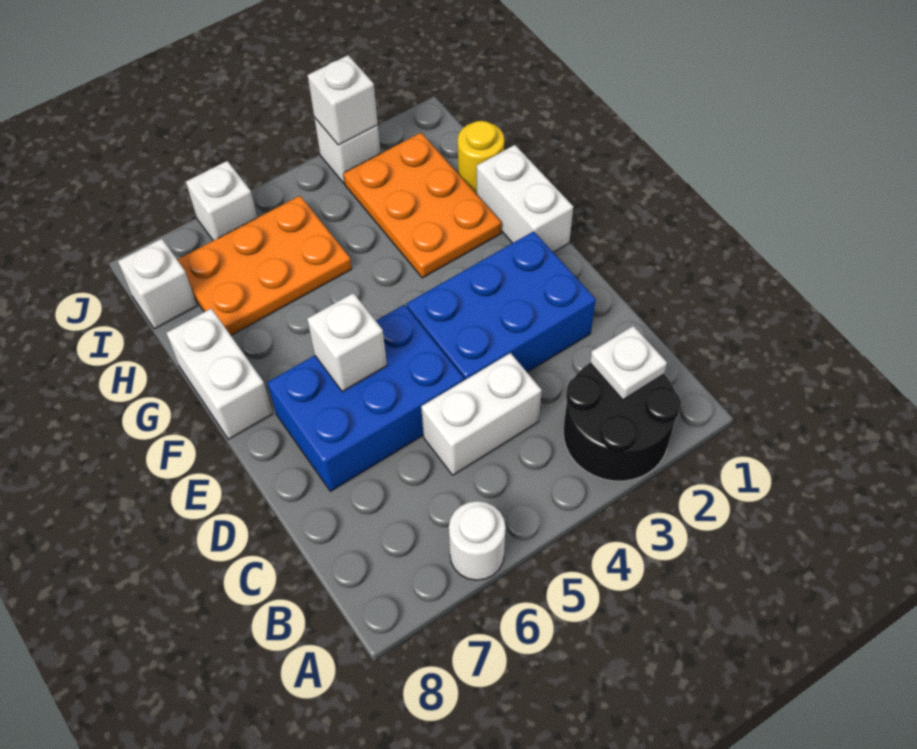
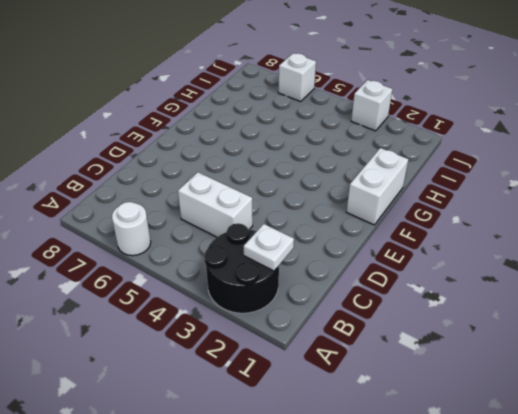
none -> blue brick D2:E4 level 1
none -> blue brick D5:E7 level 1
none -> white brick F8:G8 level 1

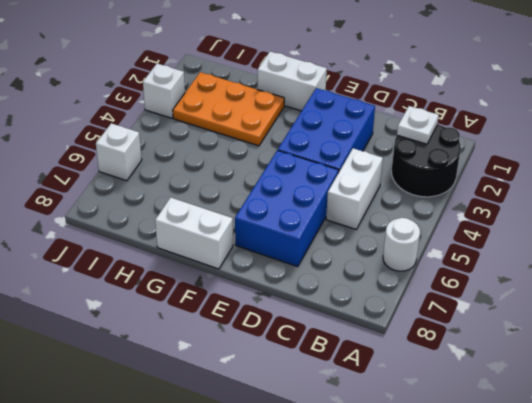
none -> yellow round brick H1 level 1
none -> orange plate H5:I7 level 1
none -> white brick I8 level 1

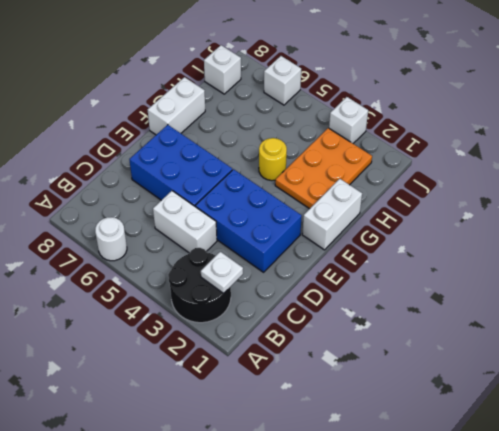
yellow round brick G4 level 1 -> yellow round brick H1 level 1
none -> orange plate H5:I7 level 1
none -> white brick E6 level 2
none -> white brick J3 level 2

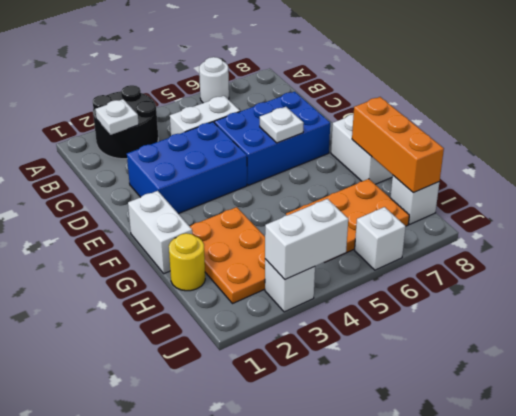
white plate E6 level 2 -> white brick E6 level 2
orange brick G8:I8 level 2 -> none
white brick J3:J4 level 2 -> white brick J3 level 2

